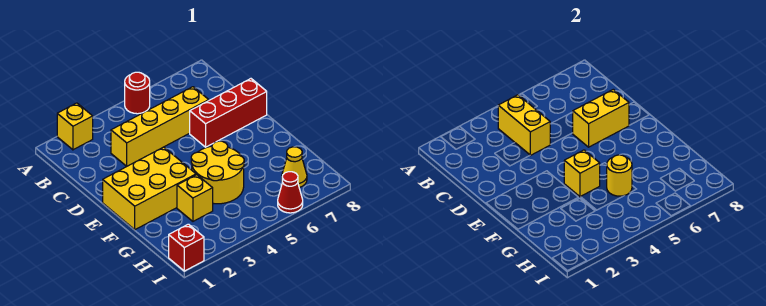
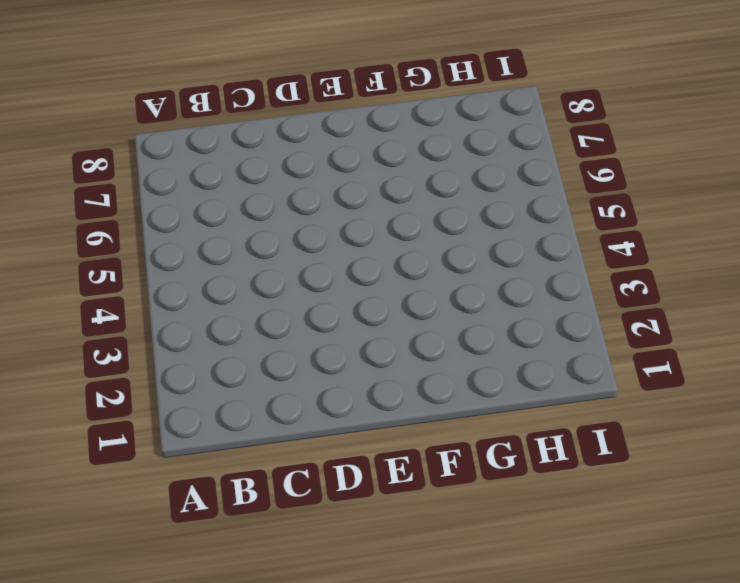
none -> yellow brick A2 level 1
none -> red round brick A5 level 1
none -> yellow brick C3:C6 level 1

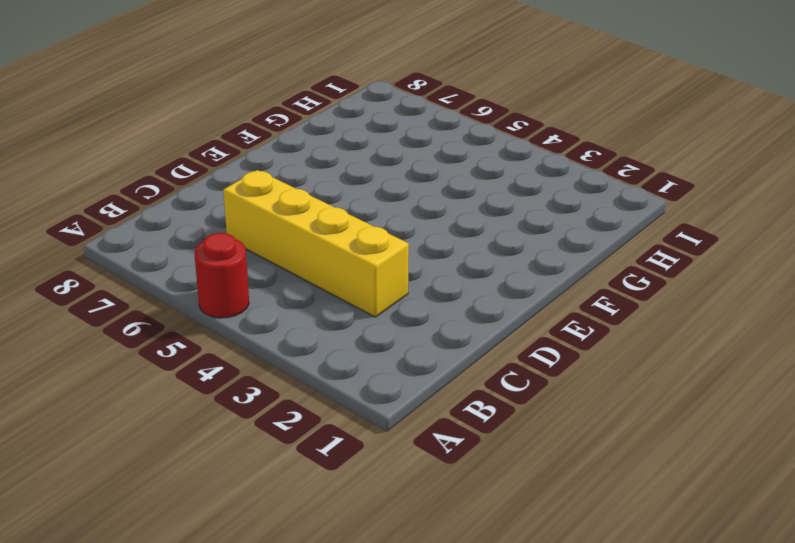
none -> yellow brick A2 level 1
none -> red brick D6:D8 level 1
none -> yellow brick E1:F3 level 1

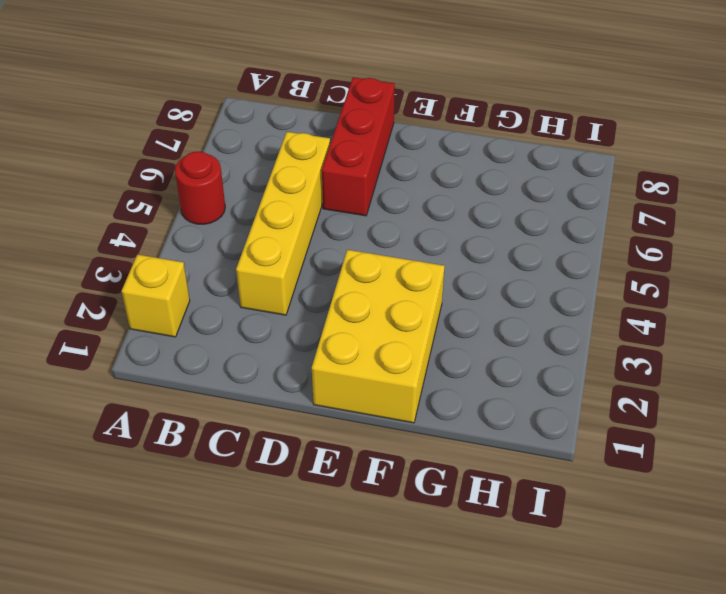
none -> yellow round brick F4:G5 level 1
none -> yellow brick G3 level 1
none -> yellow cone H7 level 1

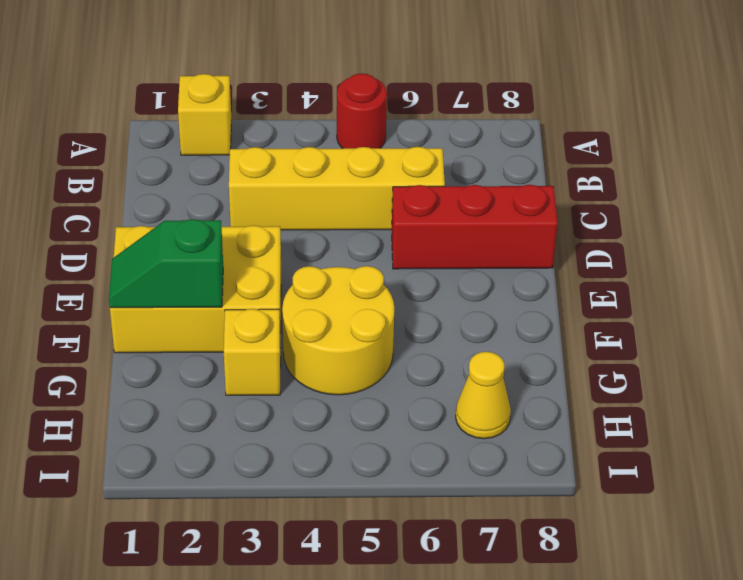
green slope F1:F2 level 2 top 2 -> none
none -> red brick I1 level 1
none -> red cone I6 level 1
none -> yellow brick B4:C4 level 2

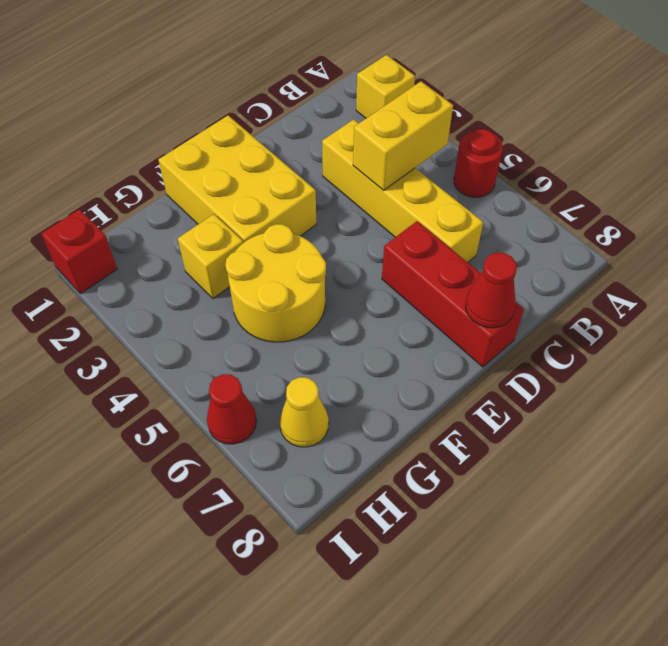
red cone D8 level 2 -> none
none -> yellow brick D6:D7 level 2
none -> yellow brick F4 level 2
none -> yellow round brick G5 level 2

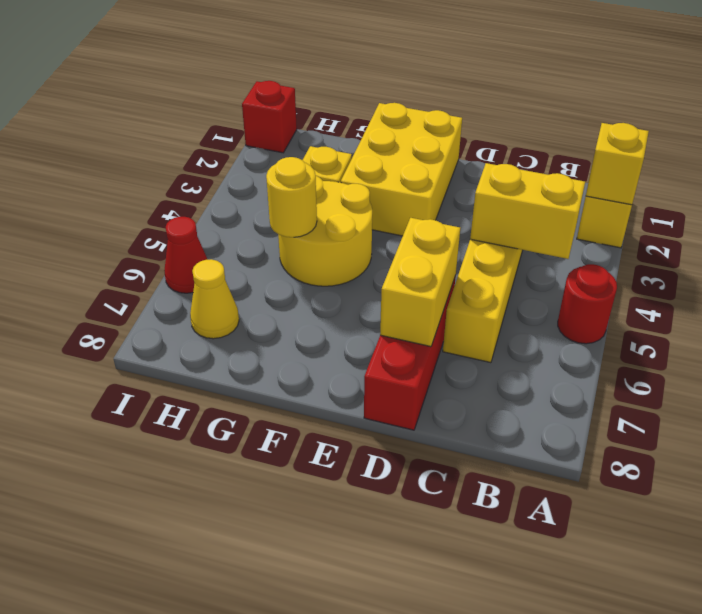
yellow brick A2 level 2 -> yellow brick F4 level 2

